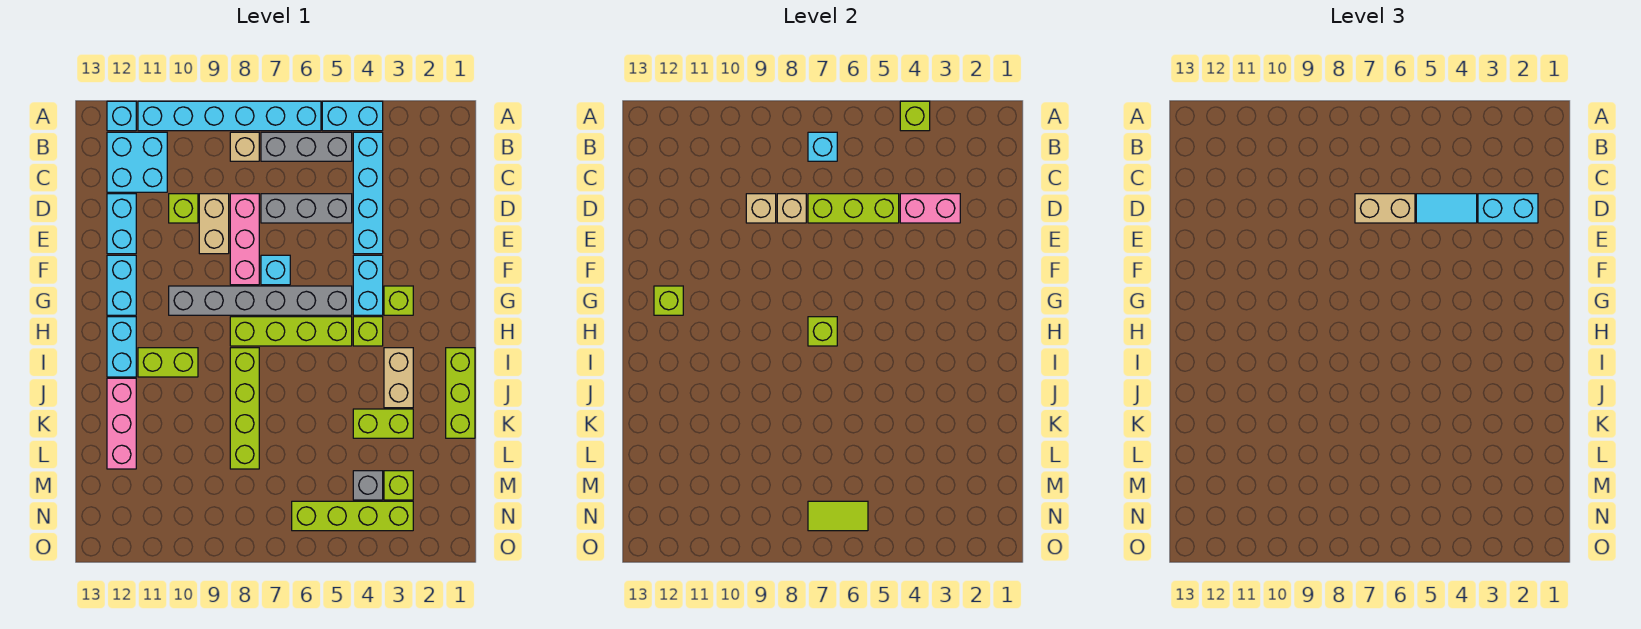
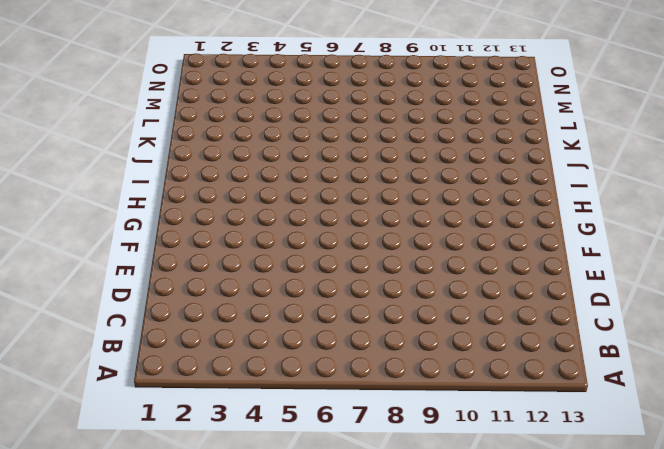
none -> cyan brick A4:A5 level 1
none -> cyan brick A6:A11 level 1
none -> cyan brick A12 level 1
none -> cyan brick B4:E4 level 1

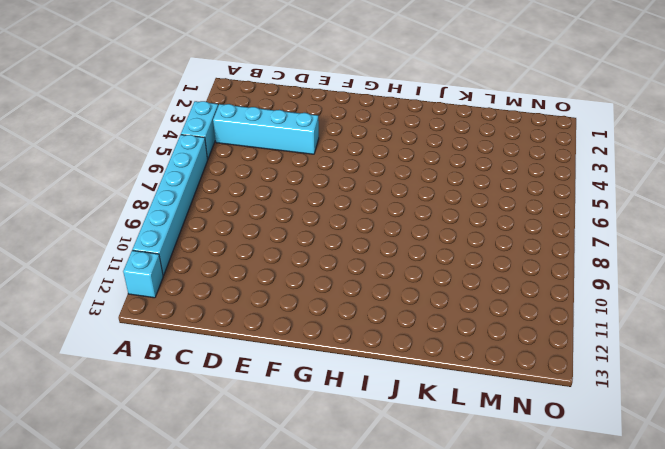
none -> grey brick B5:B7 level 1
none -> tan brick B8 level 1
none -> cyan brick B11:C12 level 1
none -> grey brick D5:D7 level 1

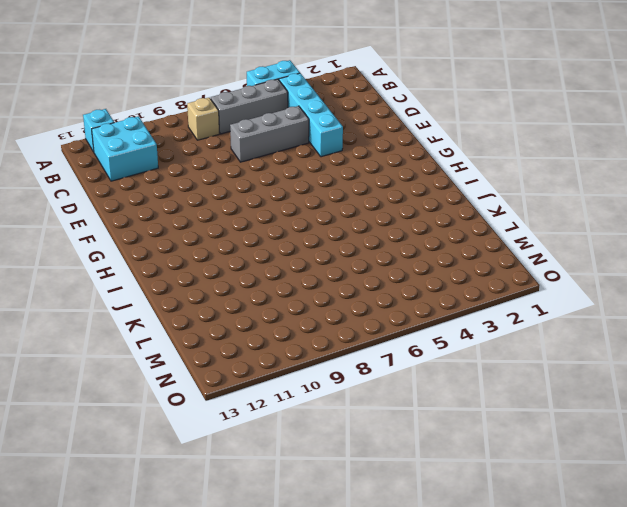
none -> cyan brick A6:A11 level 1
none -> pink brick D8:F8 level 1
none -> tan brick D9:E9 level 1
none -> lime brick D10 level 1

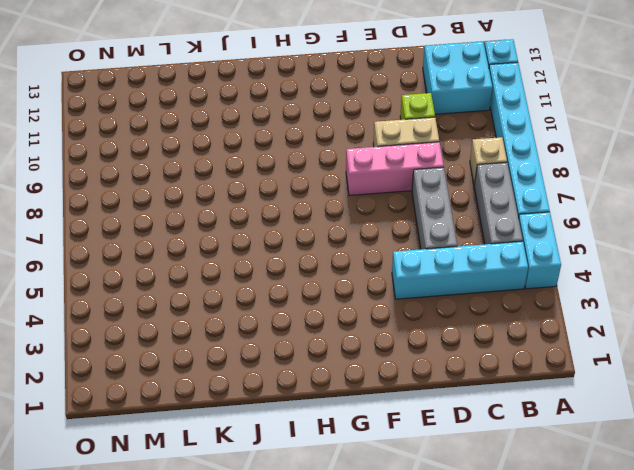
none -> cyan brick D12:E12 level 1
none -> cyan brick F4:G4 level 1
none -> cyan brick F7 level 1
none -> cyan brick F12:G12 level 1

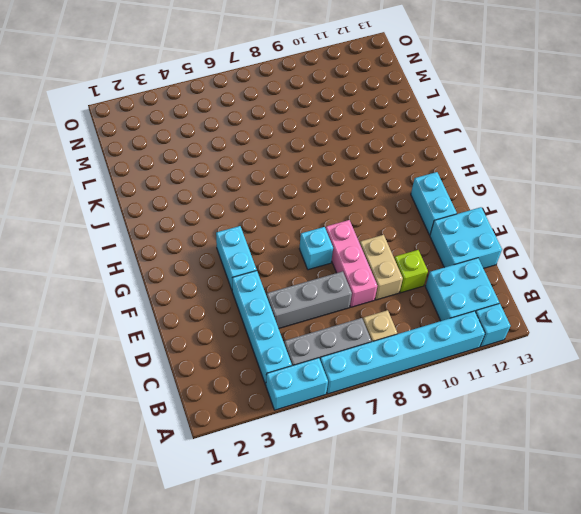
cyan brick D12:E13 level 1 -> cyan brick D12:E12 level 1
none -> lime brick G3 level 1
none -> grey brick G5:G10 level 1
none -> lime brick H4 level 1
none -> lime brick H5:H8 level 1

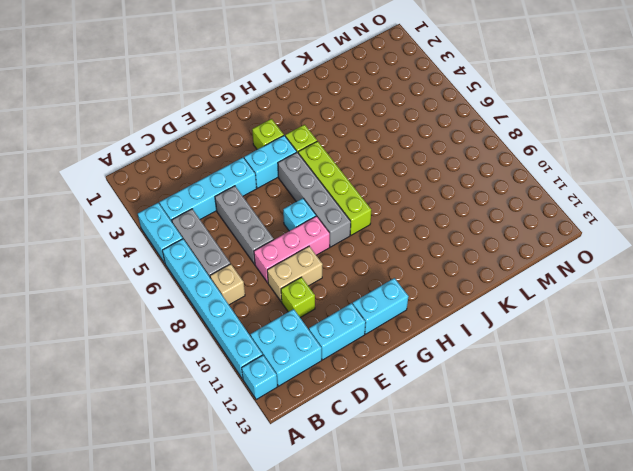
grey brick G5:G8 level 1 -> grey brick G5:G10 level 1
none -> cyan brick H12:I12 level 1
none -> lime brick I1:K1 level 1
none -> tan brick I3:J3 level 1
none -> lime brick I8:L8 level 1

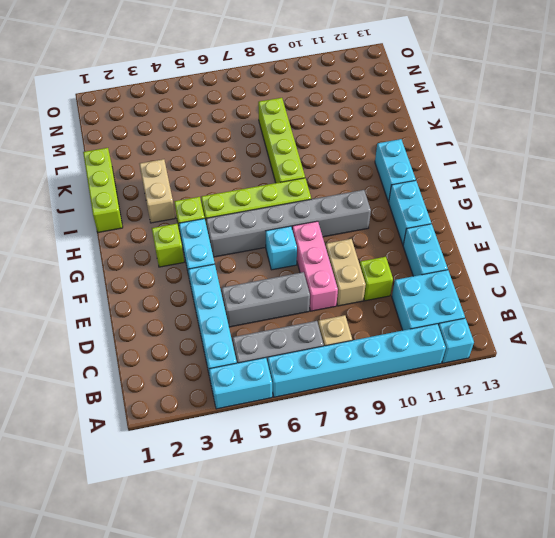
none -> lime brick I10:I11 level 1
none -> pink brick J12:L12 level 1
none -> lime brick K3:K4 level 1
none -> lime brick M3 level 1

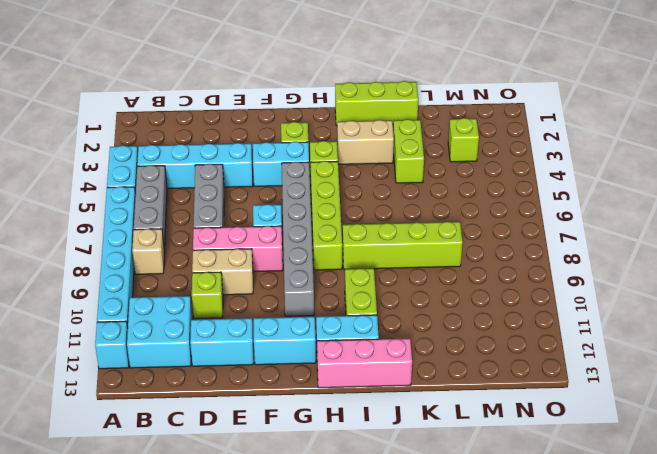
pink brick H13:J13 level 1 -> pink brick J12:L12 level 1
none -> grey brick M4 level 1
none -> lime brick N3:N6 level 1
none -> lime brick A4 level 2
none -> cyan brick B7 level 2

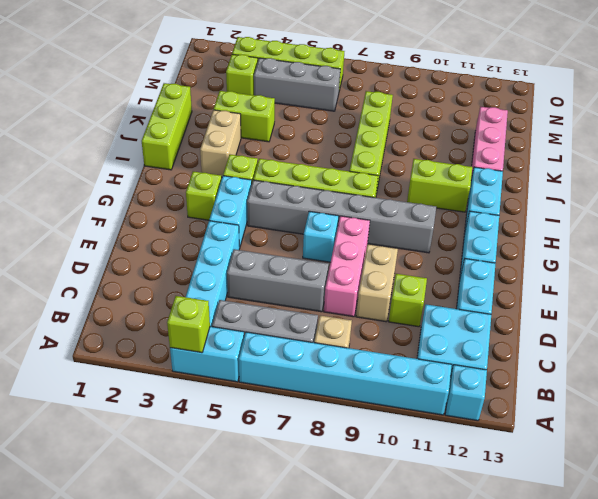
grey brick M4:M6 level 1 -> grey brick M4 level 1
none -> cyan brick B7 level 2
none -> pink brick D3:D4 level 2
none -> lime brick D5:D7 level 2
none -> tan brick D8 level 2

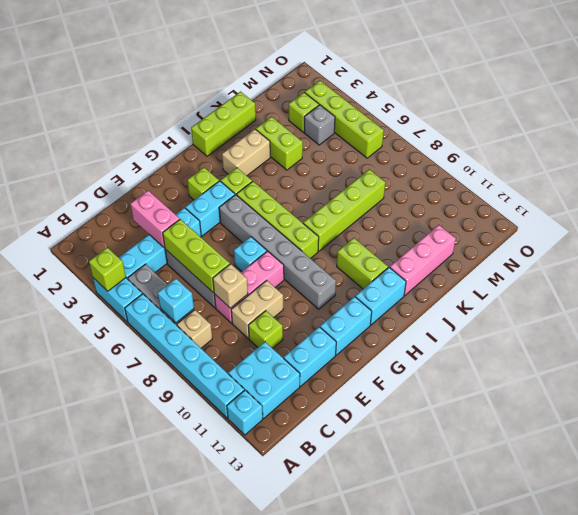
none -> tan brick D9 level 2
none -> lime brick G12 level 2
none -> lime brick H7 level 2
none -> lime tile N6:N7 level 2

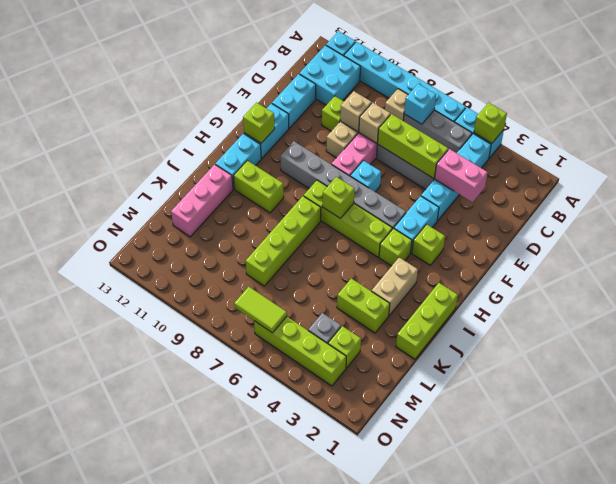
none -> cyan brick D2:D3 level 3
none -> cyan tile D4:D5 level 3
none -> tan brick D6:D7 level 3

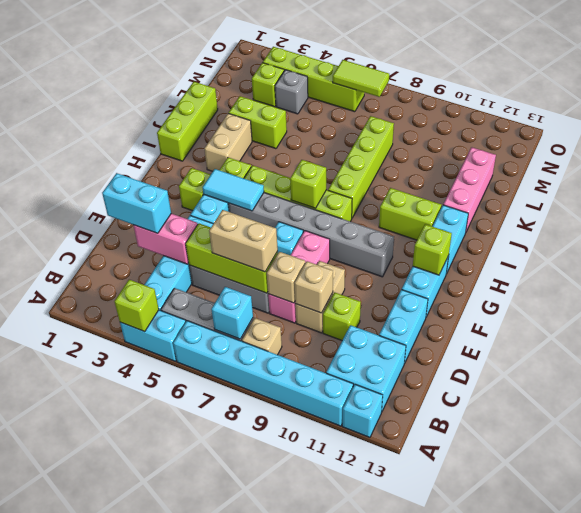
cyan tile G4:G5 level 2 -> cyan tile D4:D5 level 3

